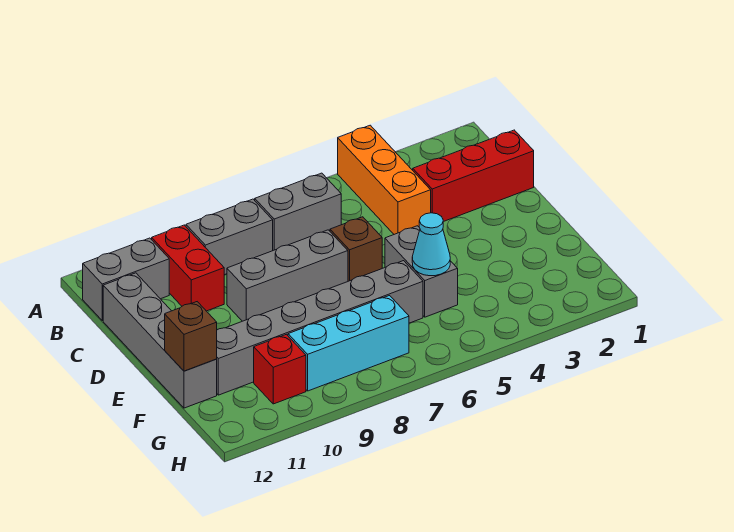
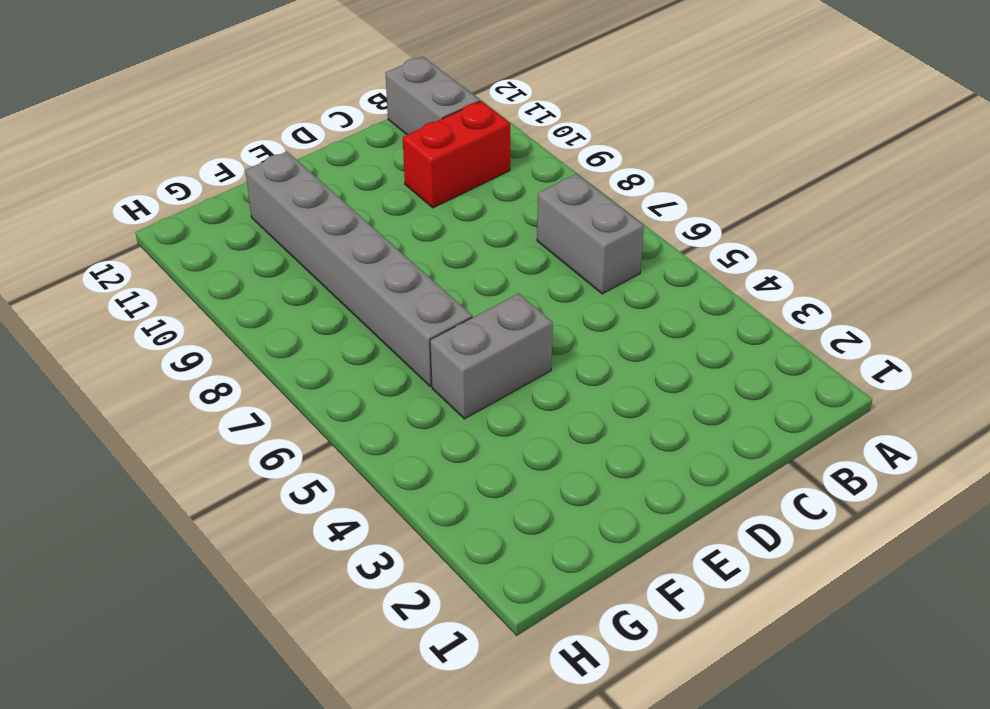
none -> orange brick A4:C4 level 1
none -> grey brick B8:B9 level 1
none -> red brick C1:C3 level 1

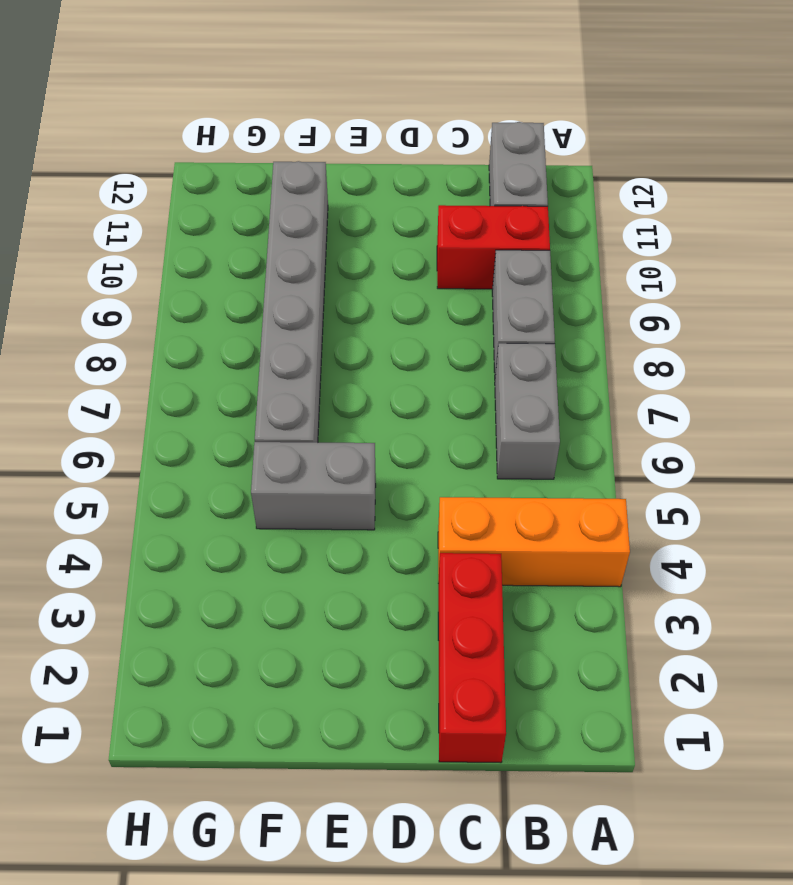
none -> grey brick C12:F12 level 1
none -> brown brick D6 level 1
none -> grey brick D7:D9 level 1

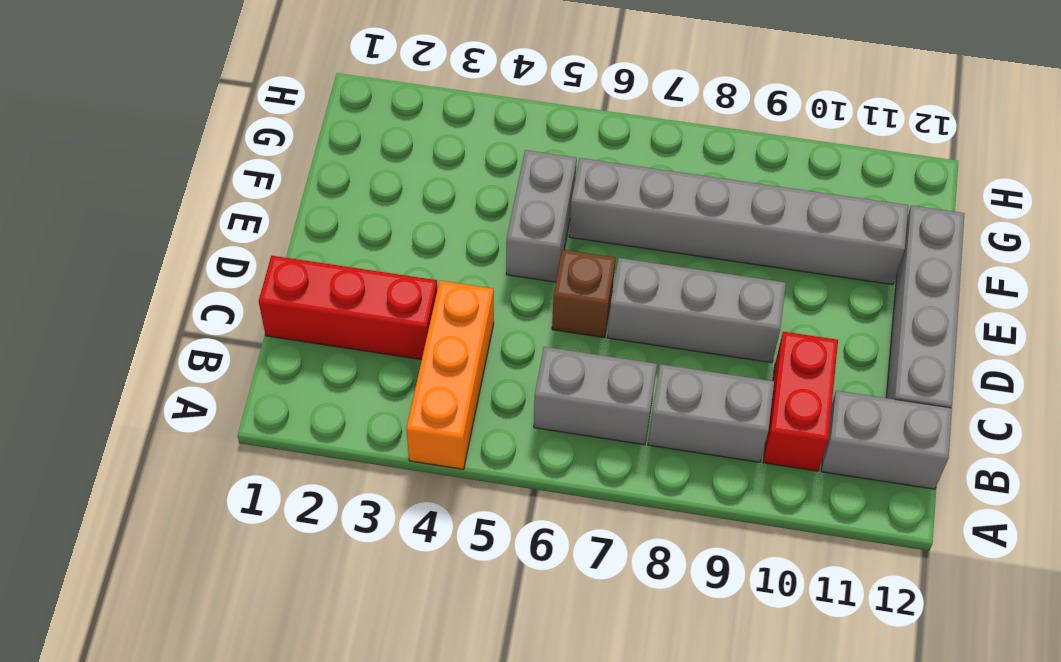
none -> cyan brick G7:G9 level 1
none -> red brick G10 level 1
none -> cyan cone F5 level 2

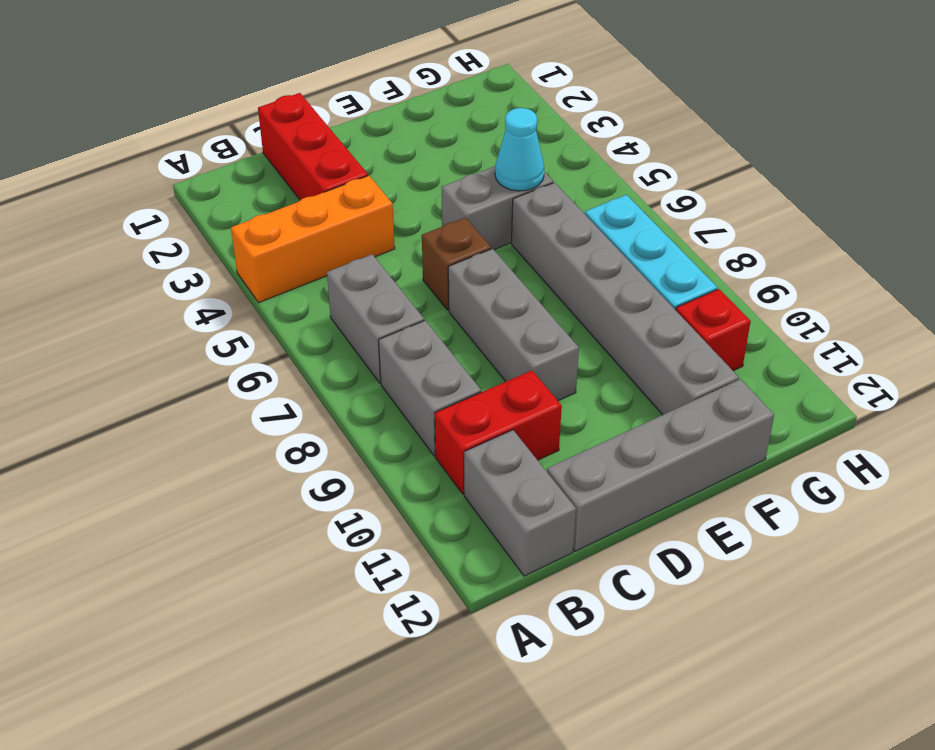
none -> brown brick F12 level 2

